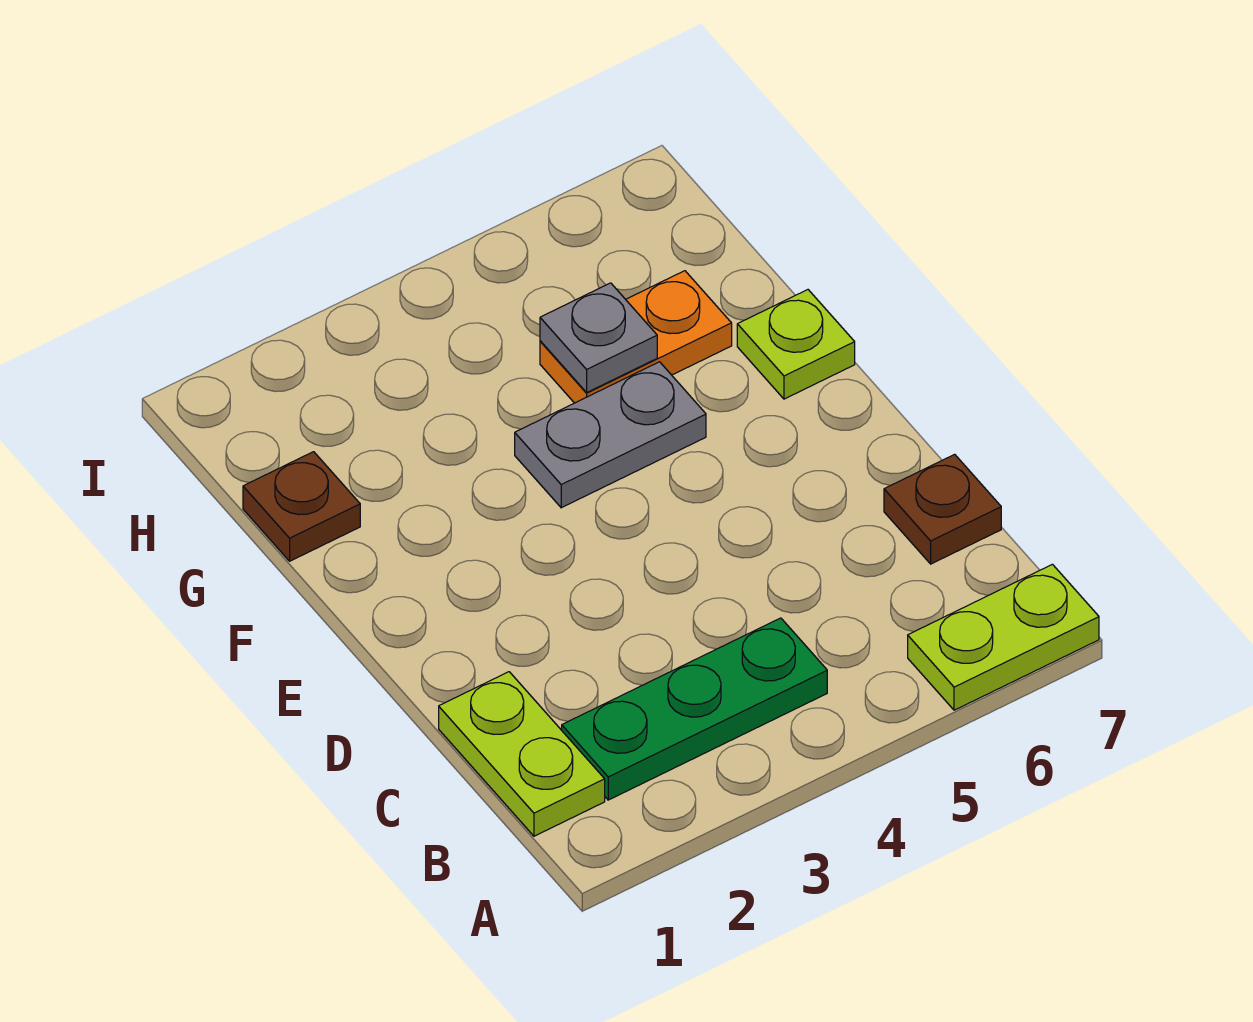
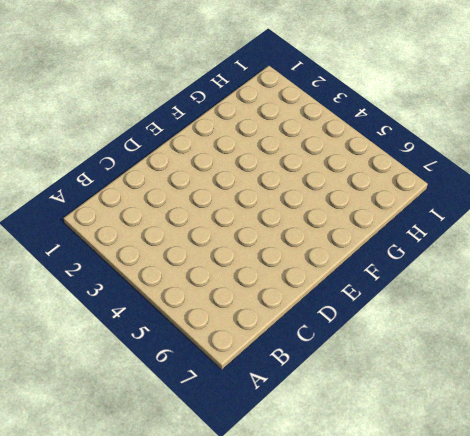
none -> lime plate A6:A7 level 1
none -> lime plate B1:C1 level 1

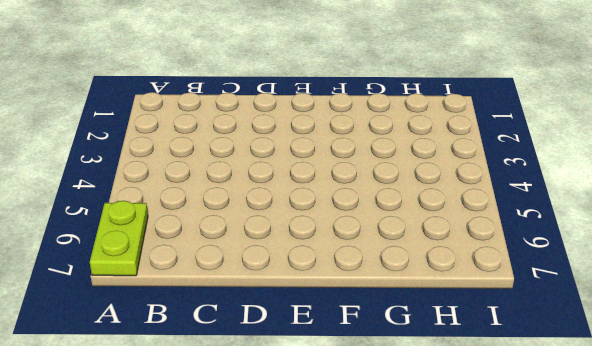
none -> lime plate B1:C1 level 1
none -> green plate B2:B4 level 1

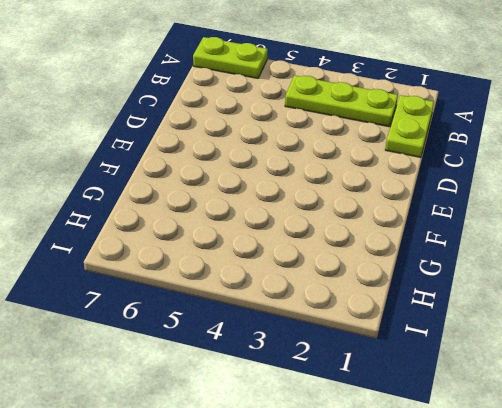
lime plate B2:B4 level 1 -> green plate B2:B4 level 1
none -> brown plate C7 level 1
none -> grey plate F4:F5 level 1

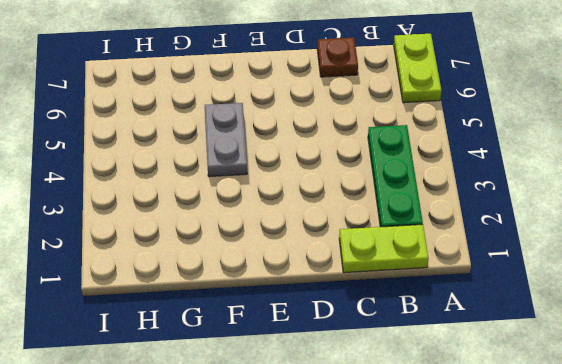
none -> lime plate F7 level 1
none -> brown plate G1 level 1

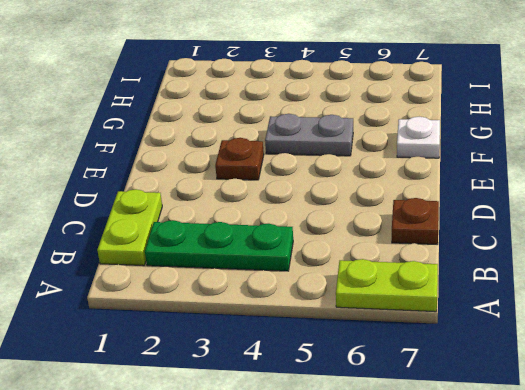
brown plate E3 level 1 -> brown plate G1 level 1
white plate F7 level 1 -> lime plate F7 level 1
none -> orange plate G5:G6 level 1
none -> grey plate G5 level 2

